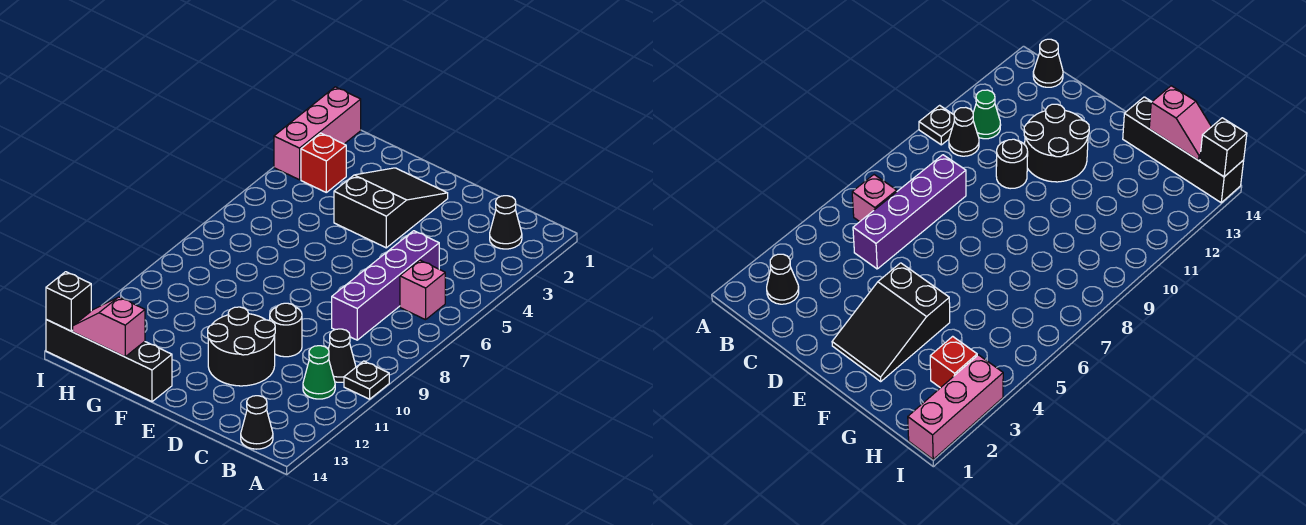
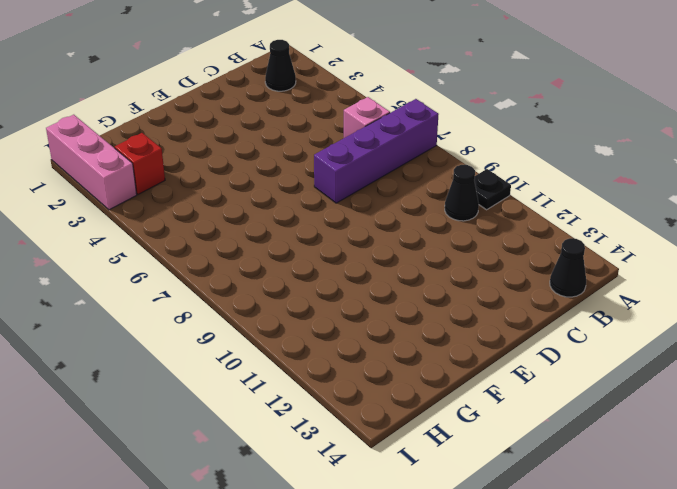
purple brick A7:D7 level 1 -> purple brick C5:C8 level 1
none -> green cone B11 level 1
none -> black round brick D10 level 1
none -> black round brick D11:E12 level 1

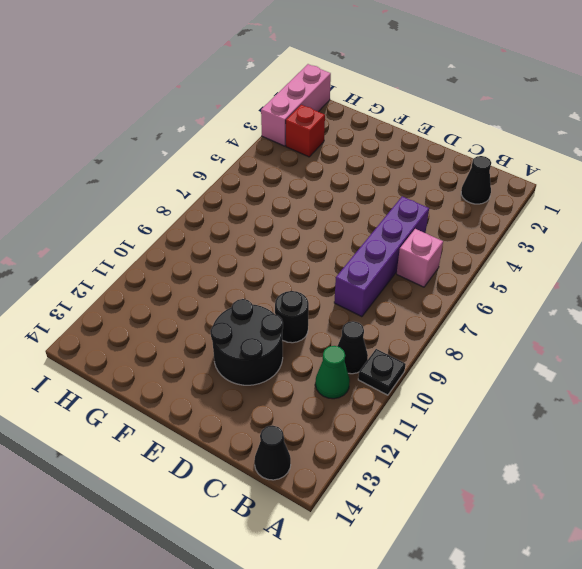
none -> black slope E2:F4 level 1 top 4
none -> black brick F14:I14 level 1
none -> pink slope G14:H14 level 2 top G

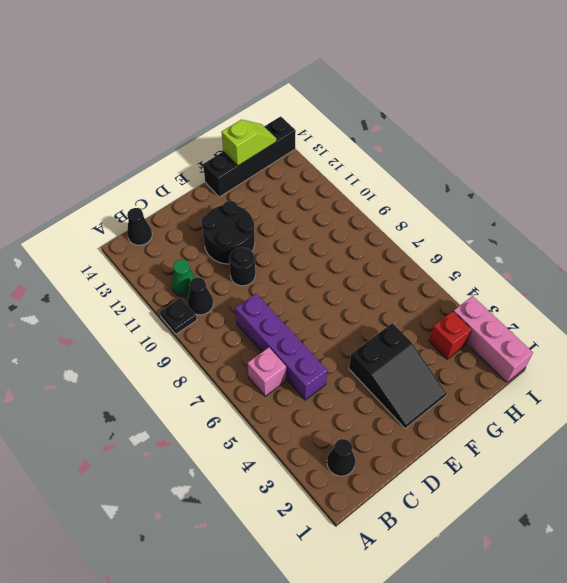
lime slope G14:H14 level 2 top G -> pink slope G14:H14 level 2 top G
none -> black brick I14 level 2

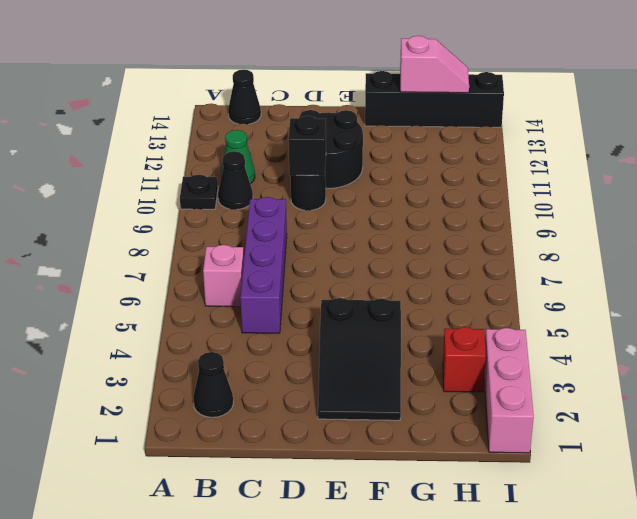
black brick D10 level 2 -> black brick I14 level 2

